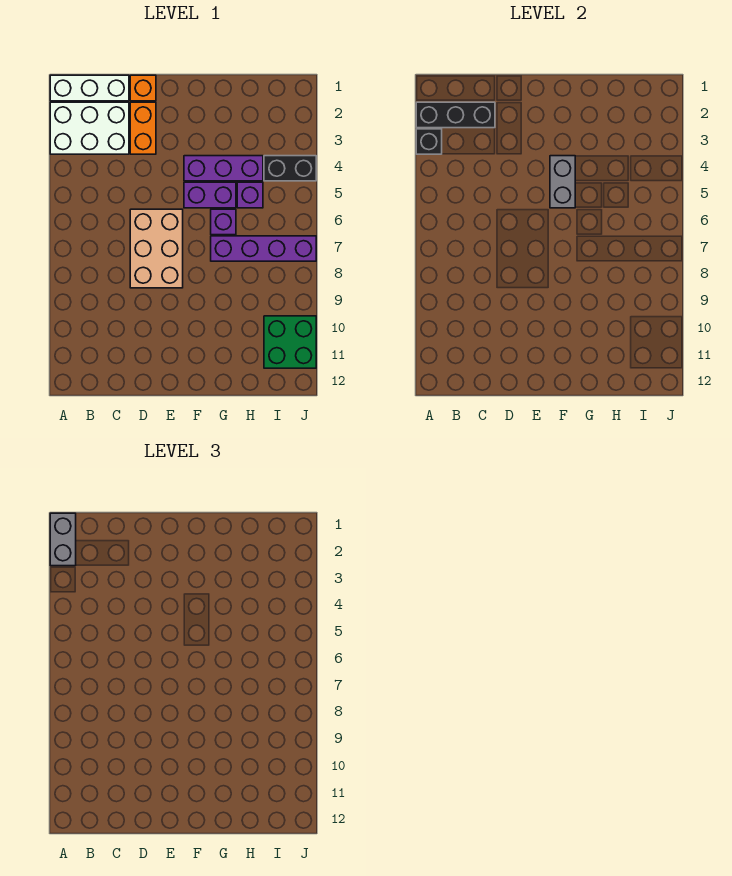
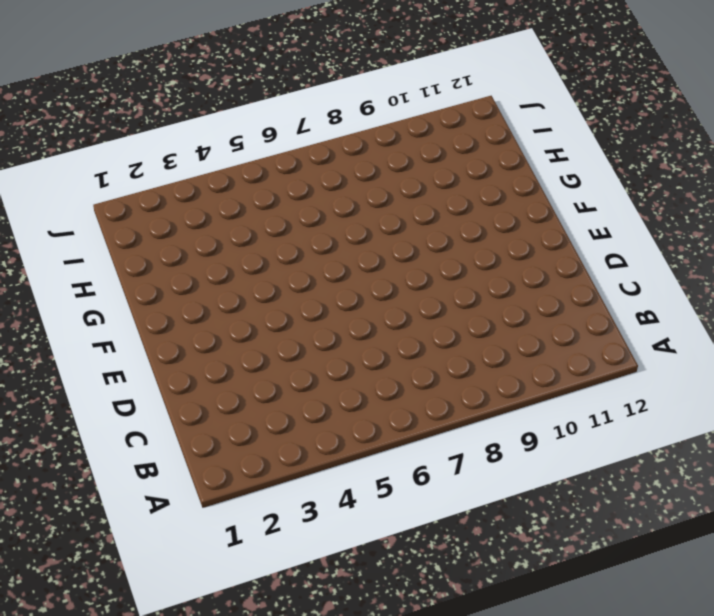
none -> white brick A1:C1 level 1
none -> white brick A2:C3 level 1
none -> orange brick D1 level 1

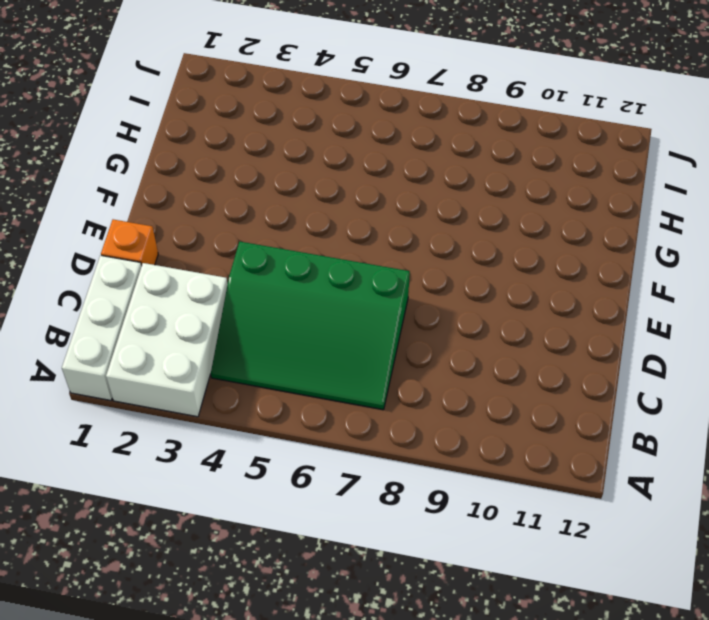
green slope B4:D7 level 1 top D -> tan brick D6:E8 level 1
none -> orange brick D2:D3 level 1
none -> purple brick F4:H4 level 1
none -> purple brick F5:G5 level 1

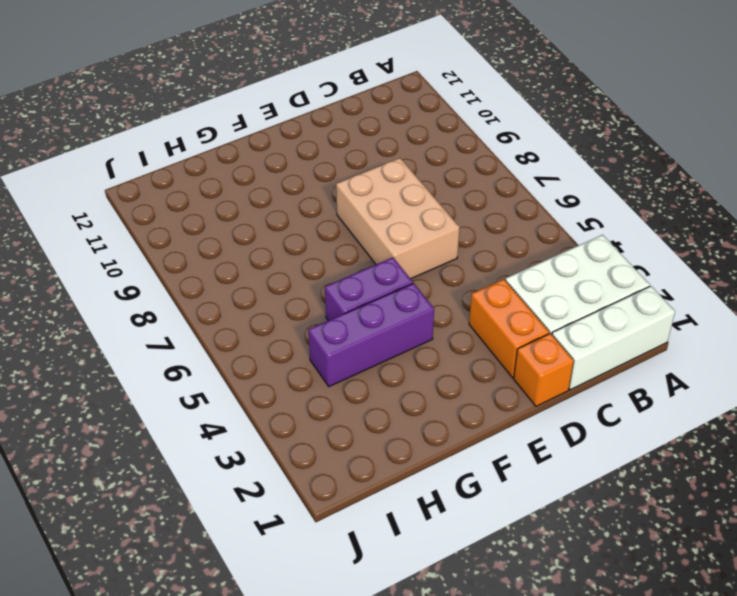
none -> purple brick G6 level 1
none -> purple brick G7:J7 level 1
none -> purple brick H5 level 1

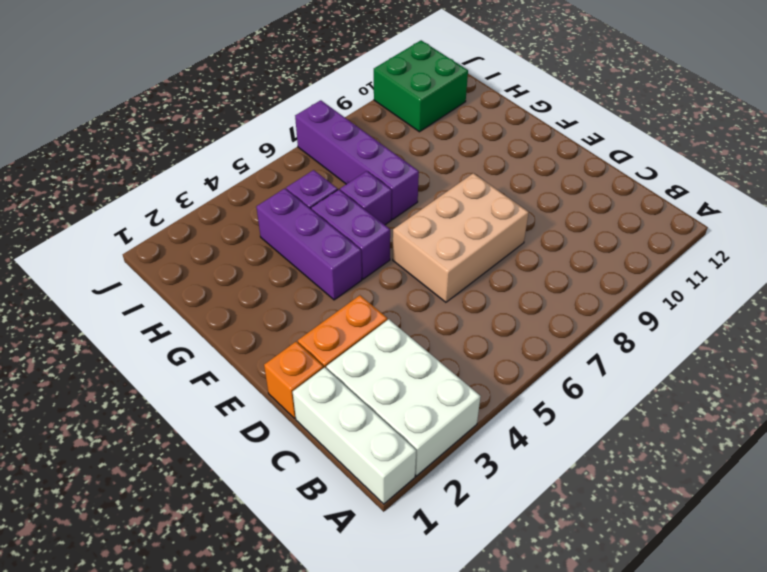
none -> black brick I4:J4 level 1
none -> black brick A2:C2 level 2
none -> black brick A3 level 2

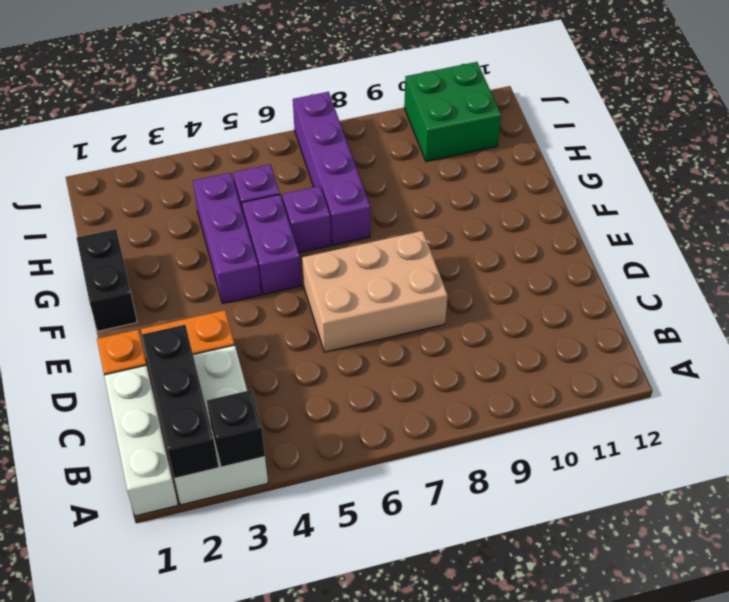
black brick F1:G1 level 1 -> black brick I4:J4 level 1
none -> grey brick F4:F5 level 2
none -> grey brick A1:A2 level 3

